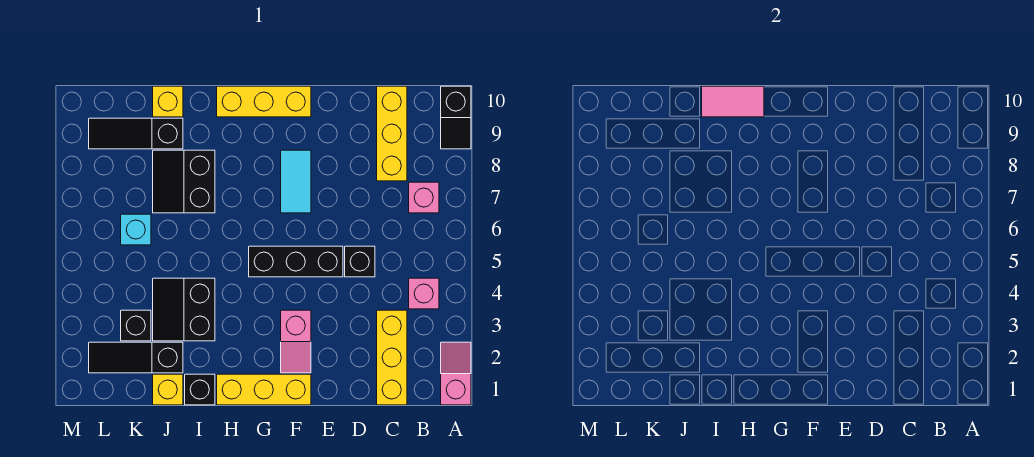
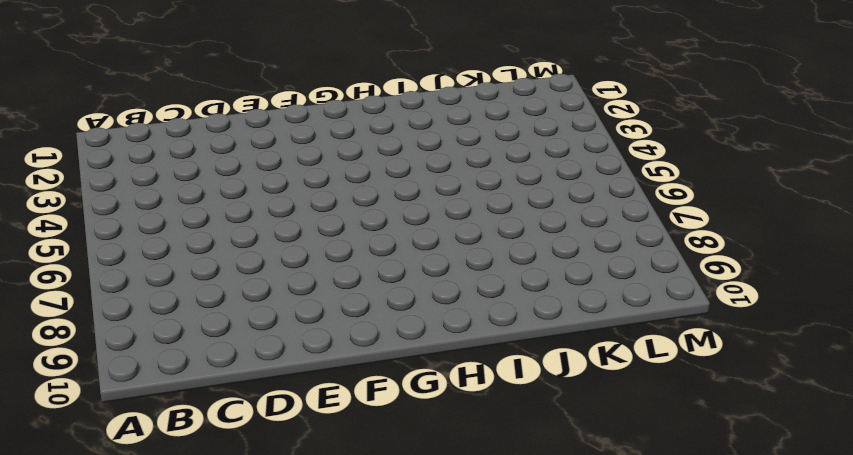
none -> pink slope A1:A2 level 1 top 1
none -> black slope A9:A10 level 1 top 10
none -> pink brick B4 level 1

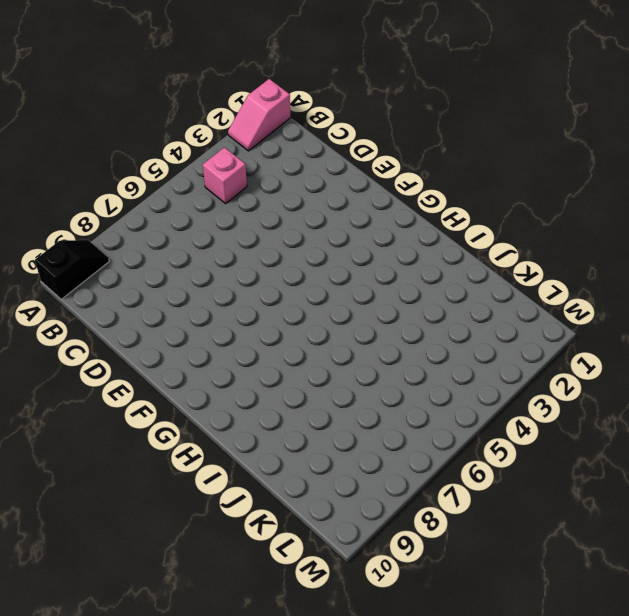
none -> pink brick B7 level 1
none -> yellow brick C1:C3 level 1
none -> yellow brick C8:C10 level 1

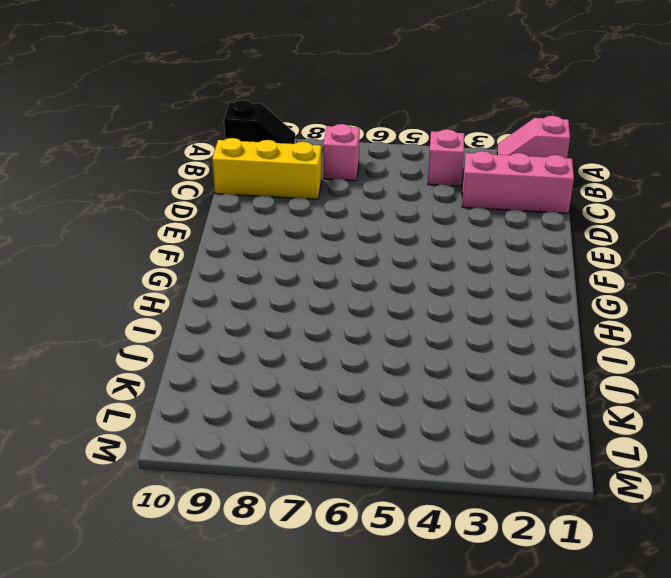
pink brick C1:C3 level 1 -> yellow brick C1:C3 level 1
none -> black brick D5 level 1
none -> black brick E5:G5 level 1
none -> yellow brick F1:H1 level 1

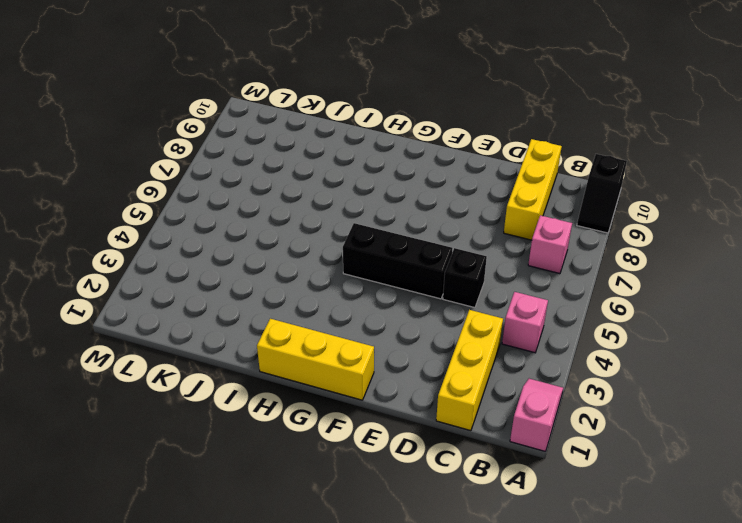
none -> pink slope F2:F3 level 1 top 3
none -> cyan tile F7:F8 level 1
none -> yellow brick F10:H10 level 1

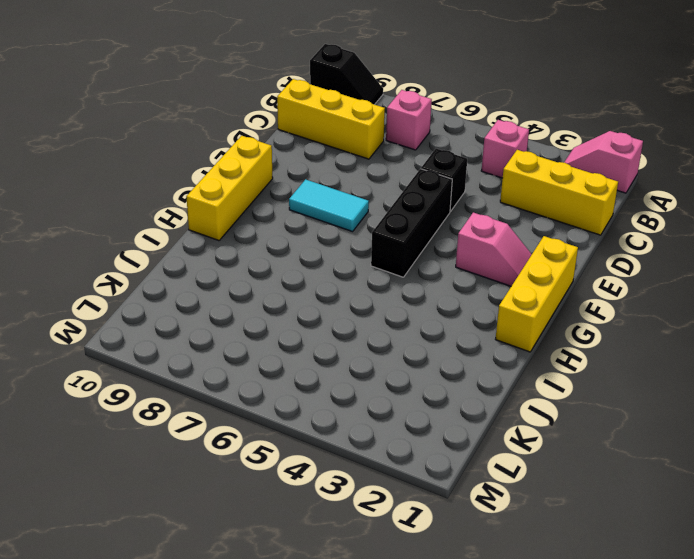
none -> black brick I1 level 1
none -> black slope I3:J4 level 1 top I
none -> black slope I7:J8 level 1 top I

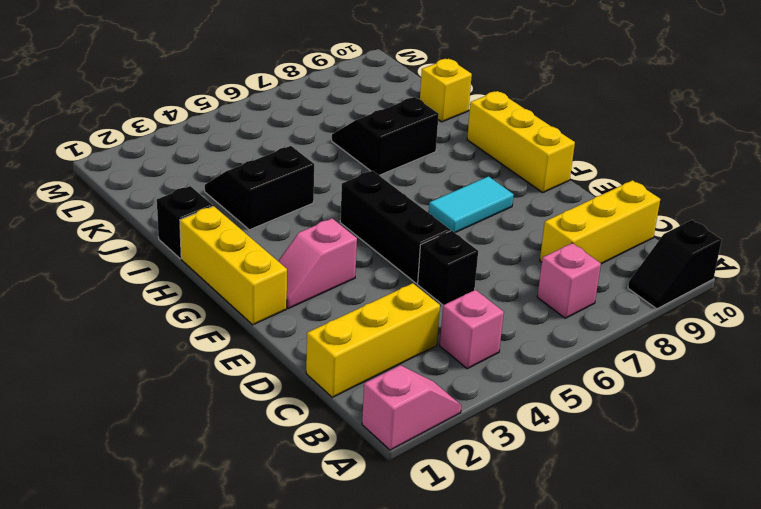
none -> yellow brick J1 level 1
none -> black slope J2:L2 level 1 top J
none -> black slope J9:L9 level 1 top J

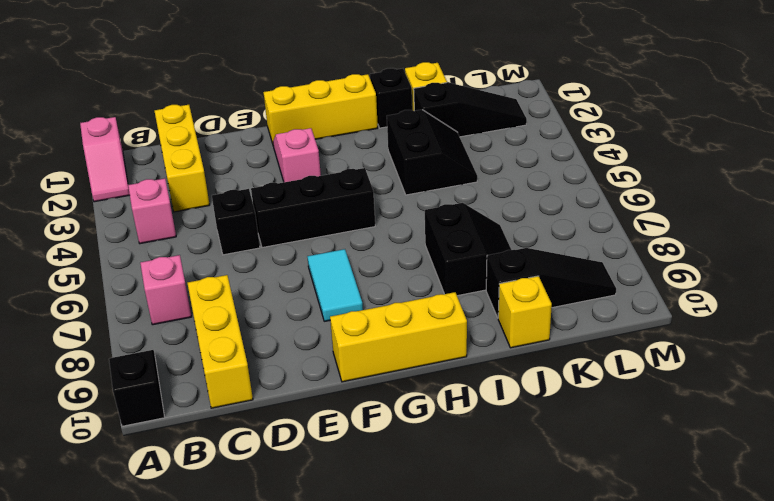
none -> black brick K3 level 1
none -> cyan brick K6 level 1
none -> pink tile H10:I10 level 2

